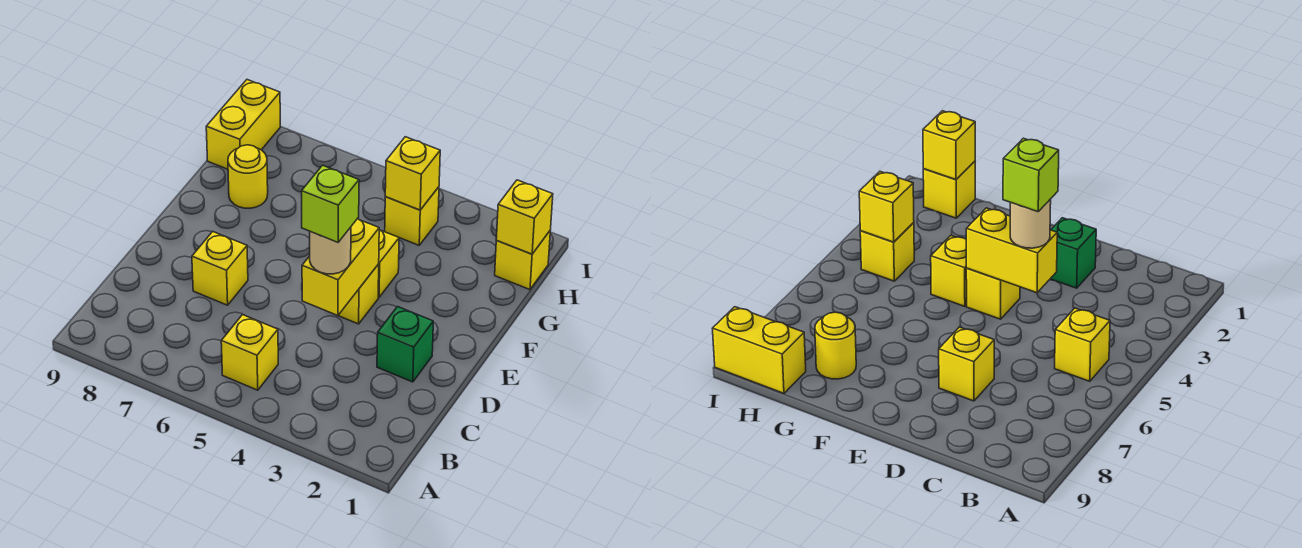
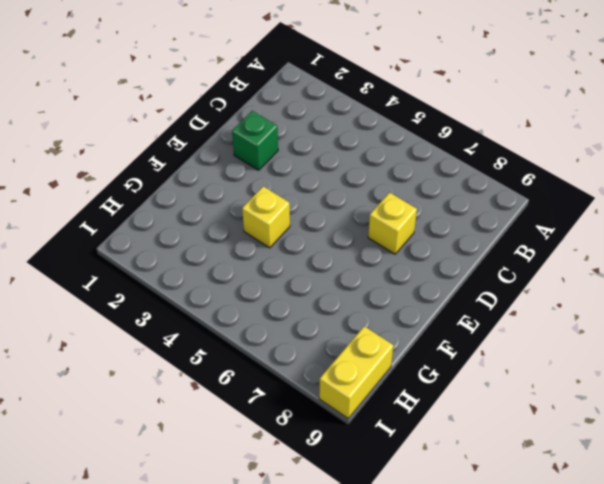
none -> yellow brick B5 level 1
none -> yellow brick E4 level 1
none -> yellow round brick G8 level 1

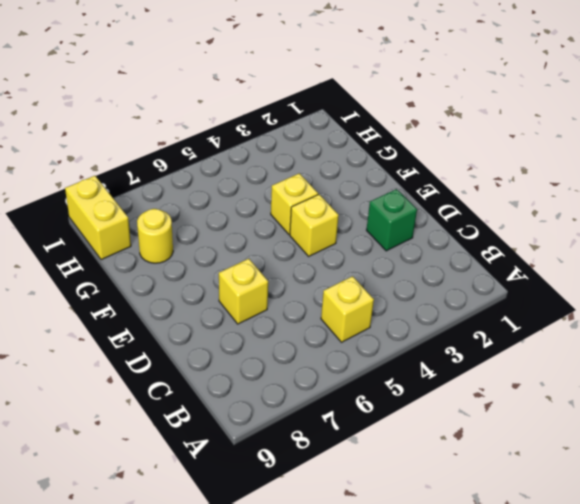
none -> yellow brick H1 level 1
none -> yellow brick H4 level 1
none -> yellow brick D4:E4 level 2

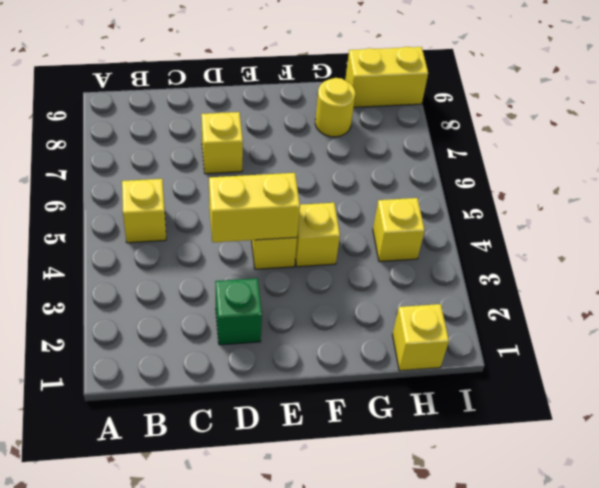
none -> yellow brick H1 level 2
none -> yellow brick H4 level 2
none -> tan round brick D4 level 3

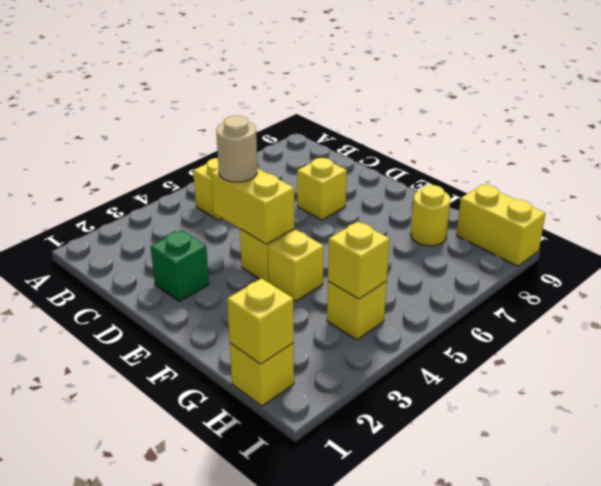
none -> lime brick D4 level 4

